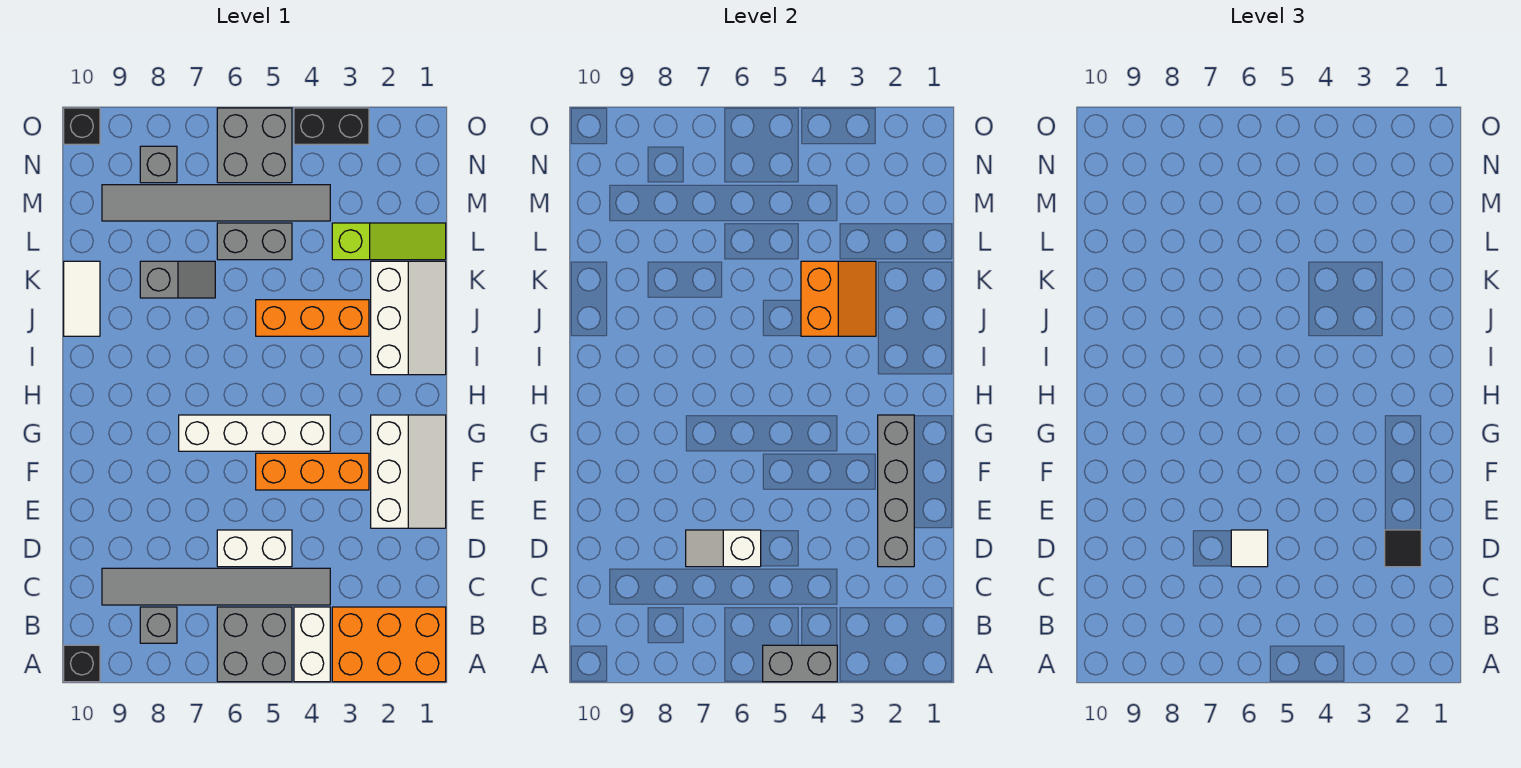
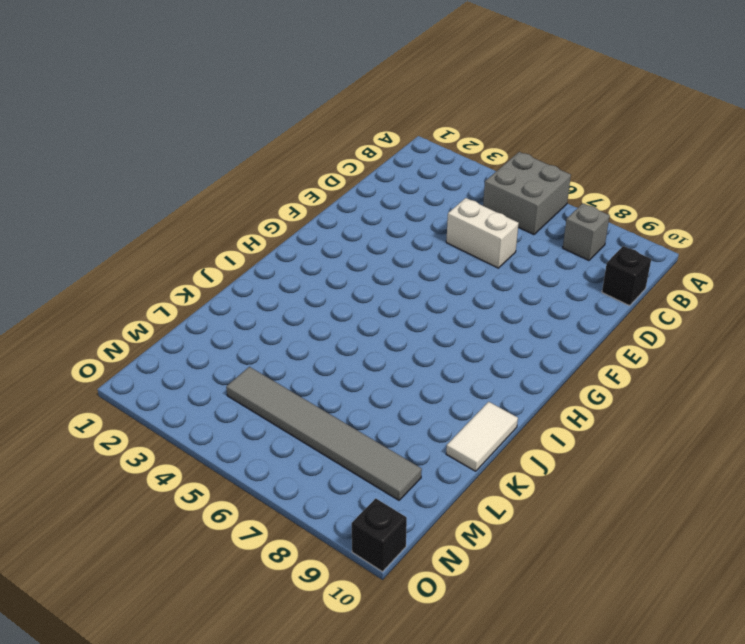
black brick C10 level 1 -> black brick A10 level 1
none -> orange brick A1:B3 level 1
none -> white brick A4:B4 level 1
none -> grey tile C4:C9 level 1

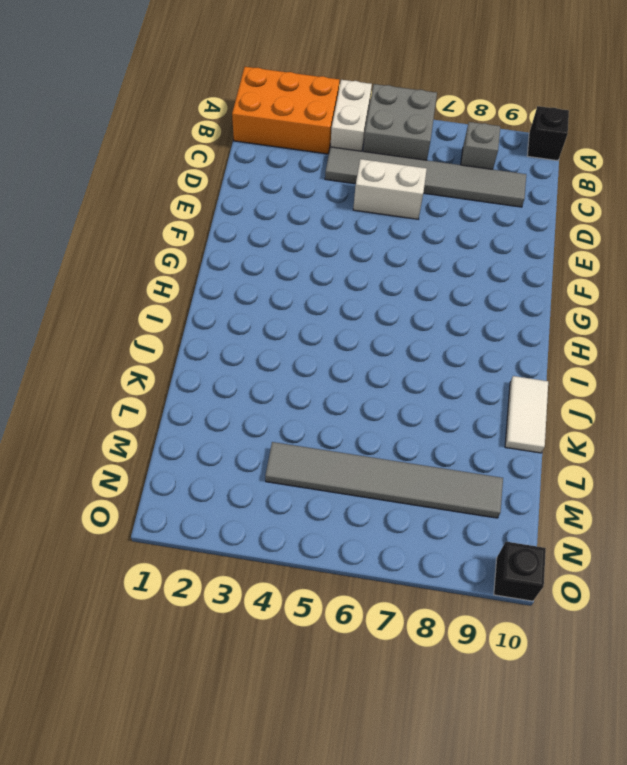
none -> white slope E1:G2 level 1 top 2
none -> orange brick F3:F5 level 1
none -> white brick G4:G7 level 1

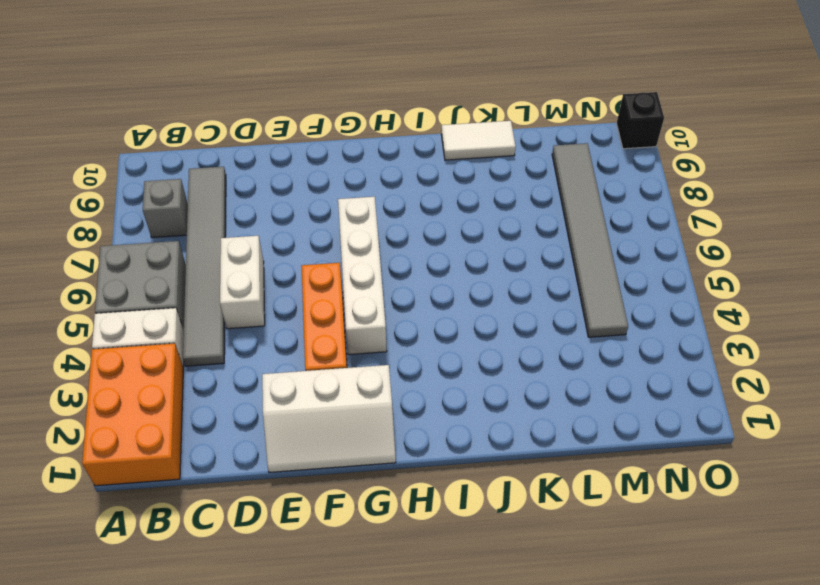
none -> black brick A10 level 1
none -> white slope I1:K2 level 1 top 2
none -> orange brick J3:J5 level 1

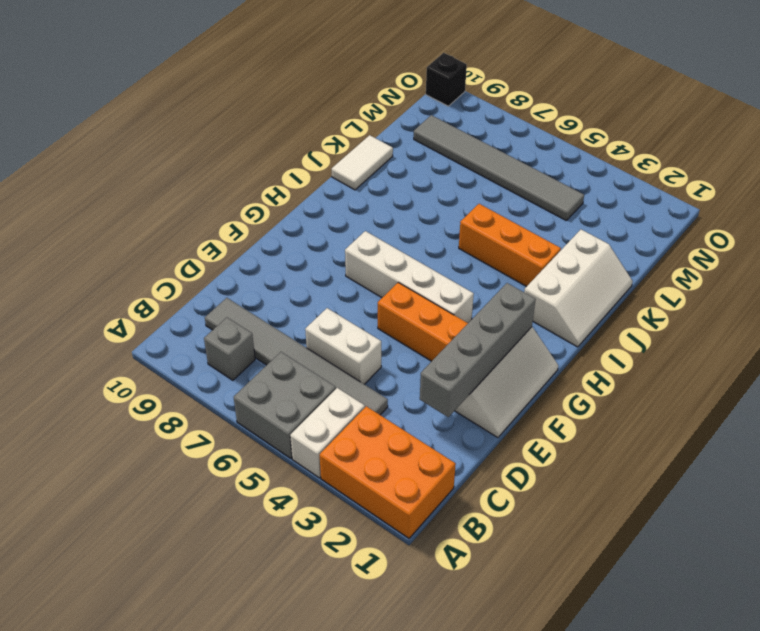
none -> black brick A10 level 1
none -> grey slope K7:K8 level 1 top 8
none -> lime slope L1:L3 level 1 top 3

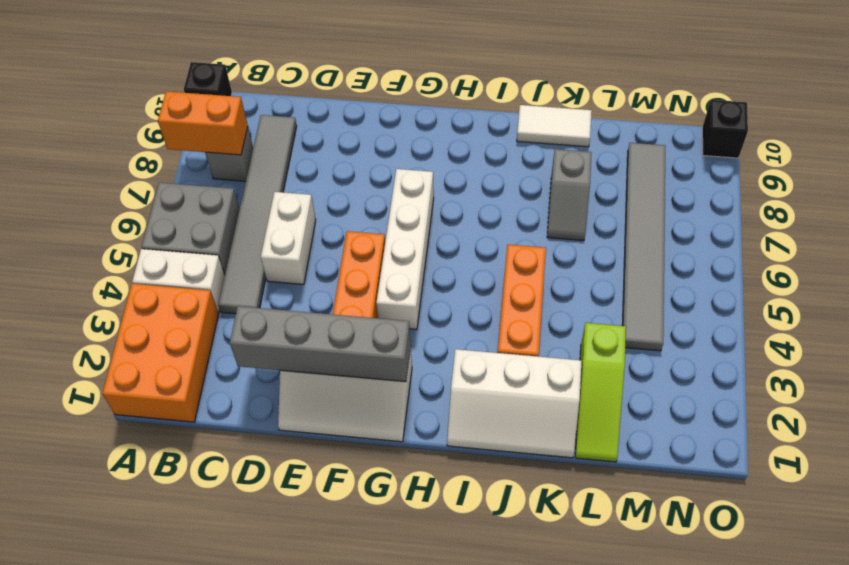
orange brick A8:B8 level 2 -> none
none -> grey brick L5:L6 level 1
none -> grey brick N5:O6 level 1
none -> grey brick N8 level 1

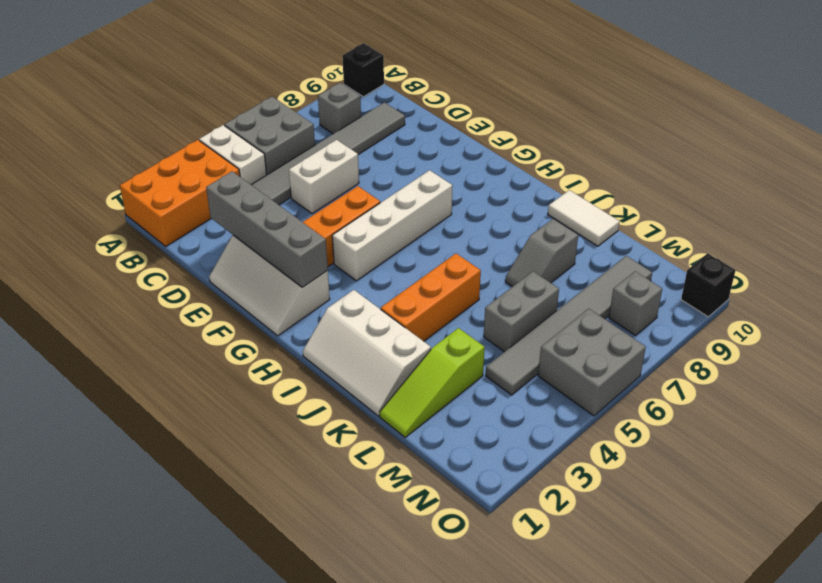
none -> black brick O3:O4 level 1
none -> grey brick A4:A5 level 2
none -> white slope D6:D7 level 2 top 6

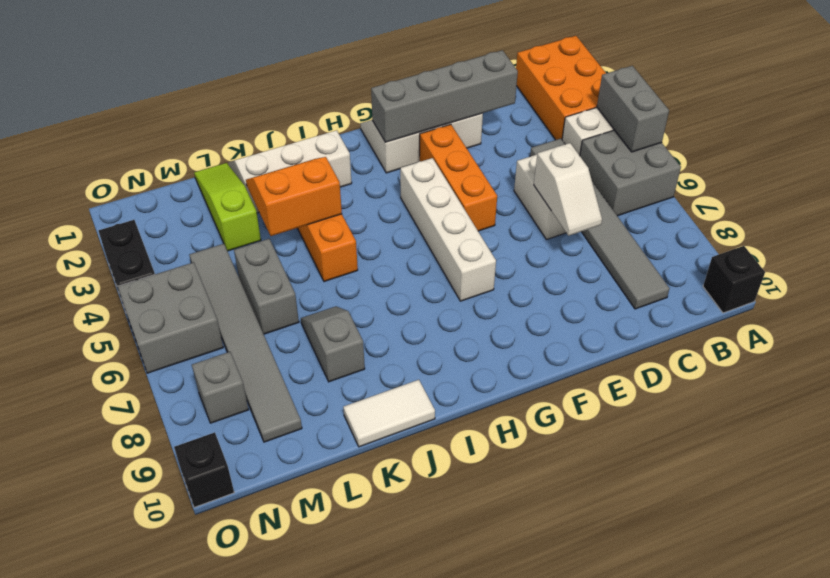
none -> grey brick B8 level 1
none -> black tile D2 level 3
none -> white tile D6 level 3

